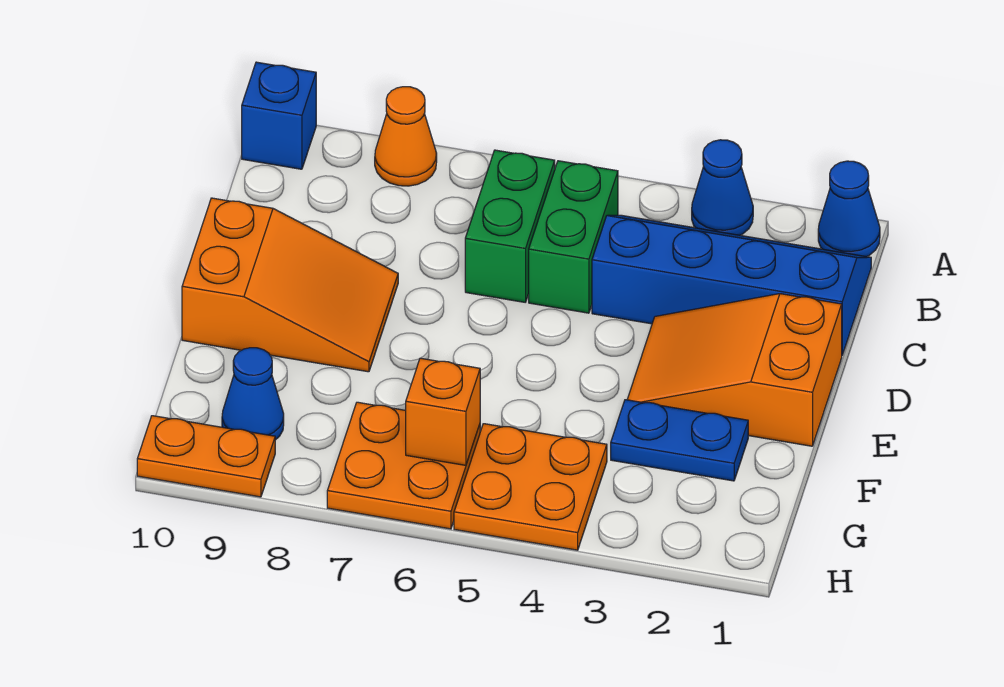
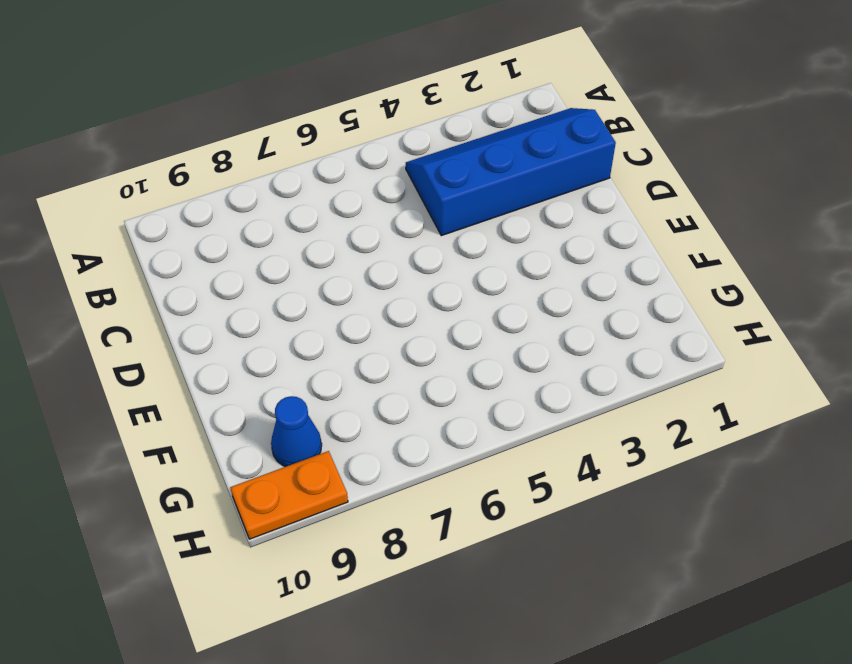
none -> blue cone A1 level 1
none -> blue cone A3 level 1
none -> orange cone A8 level 1

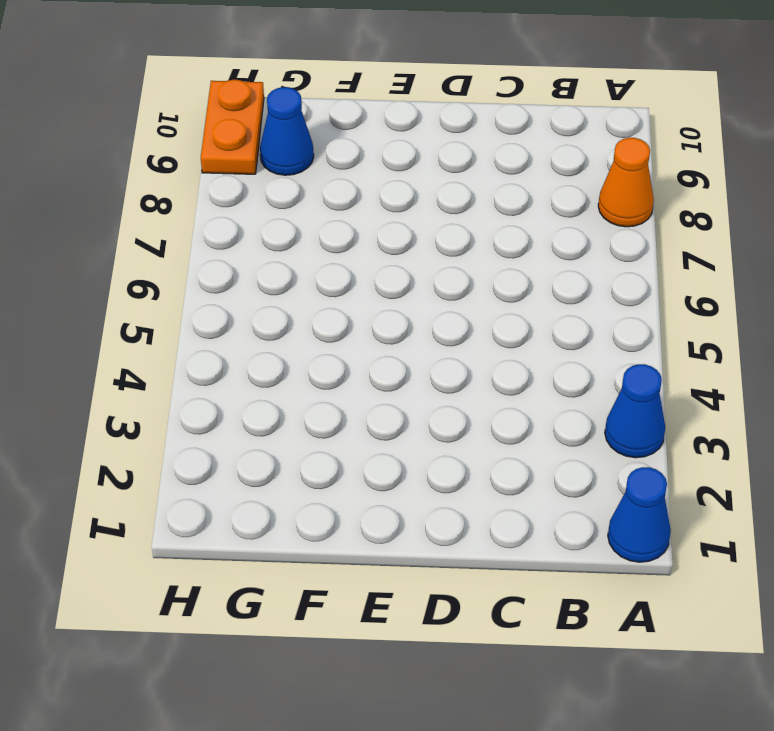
none -> blue brick A10 level 1
none -> blue slope B1:C4 level 1 top C
none -> green brick B5:C5 level 1

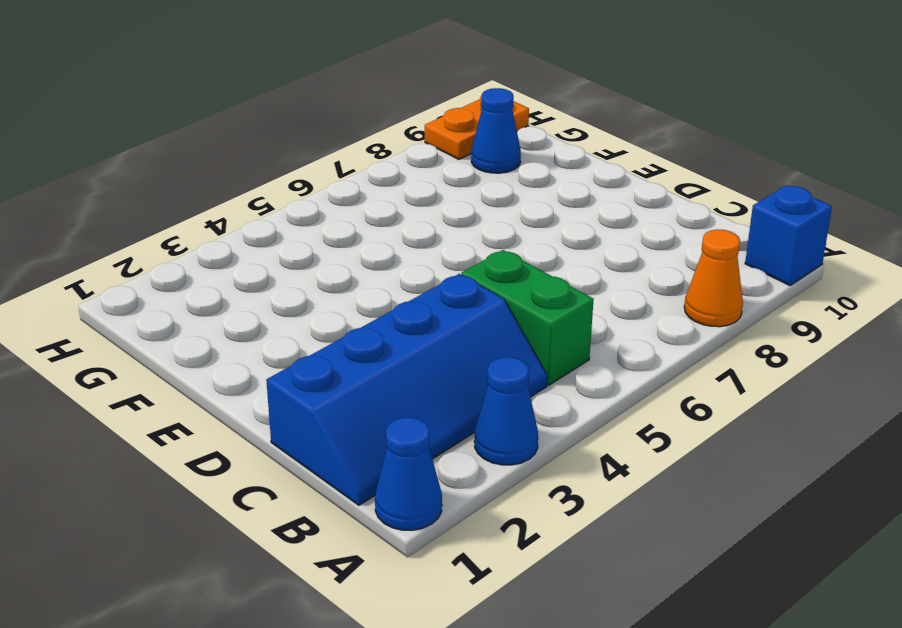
none -> green brick B6:C6 level 1
none -> orange slope D1:E3 level 1 top 1
none -> orange slope D8:E10 level 1 top 10

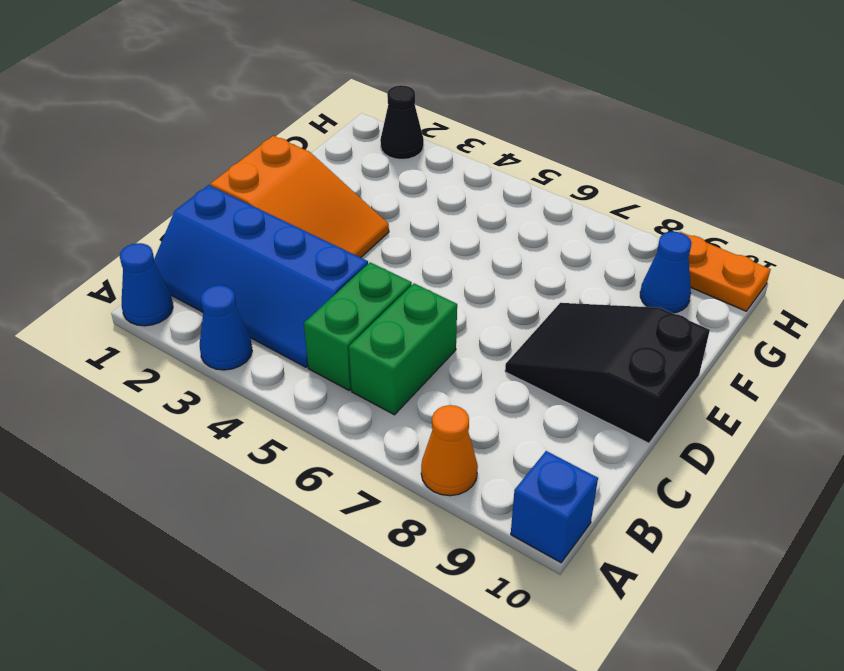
black slope D8:E10 level 1 top 10 -> orange slope D8:E10 level 1 top 10
black cone H2 level 1 -> none
none -> blue plate F2:F3 level 1
none -> orange plate G4:H5 level 1
none -> orange plate G6:H7 level 1

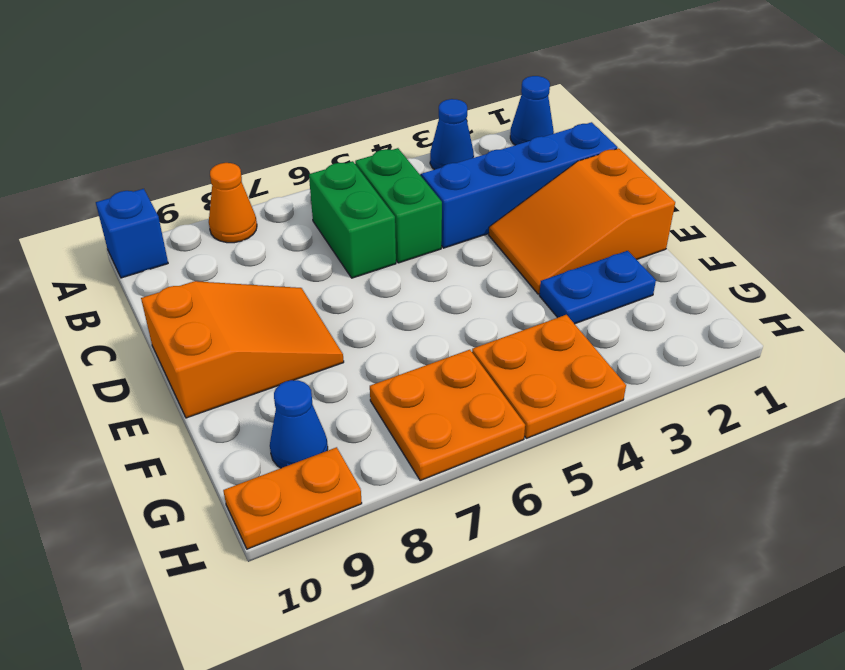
none -> orange brick G6 level 2

